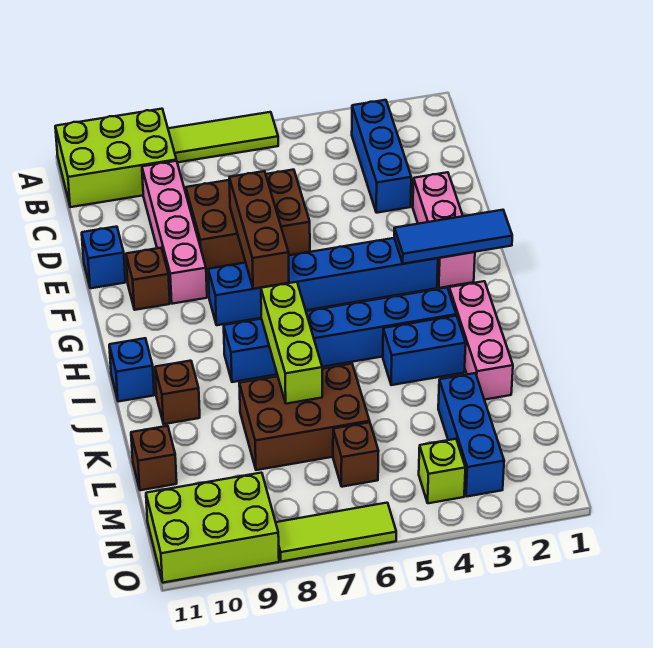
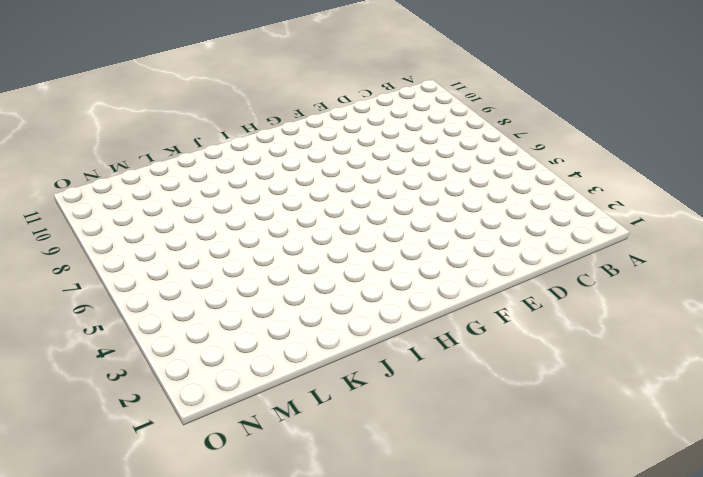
none -> lime tile A6:A8 level 1
none -> lime brick A9:B11 level 1
none -> blue brick B3:D3 level 1

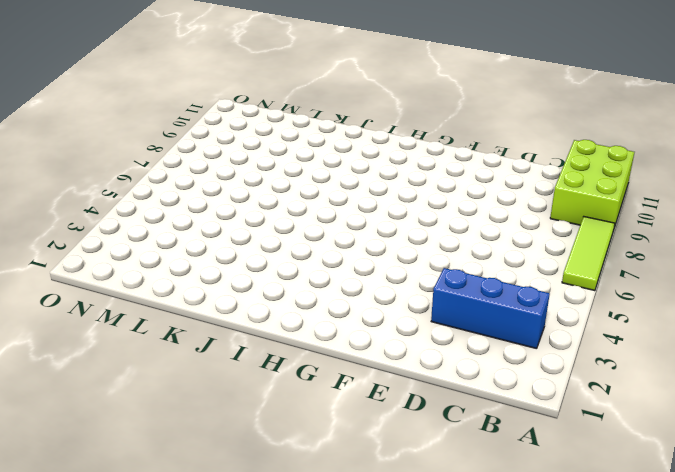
none -> pink brick C9:F9 level 1
none -> brown brick D6:E8 level 1
none -> pink brick E2:G2 level 1

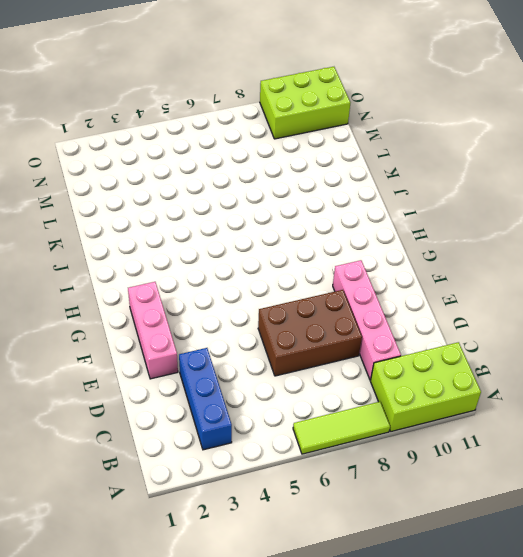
none -> blue brick E11 level 1
none -> brown brick F10 level 1
none -> blue brick G3:G8 level 1

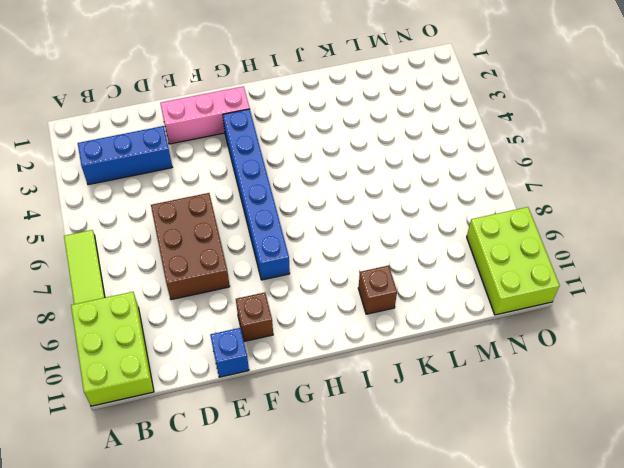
none -> pink brick C9:F9 level 1
none -> pink brick I2:K2 level 1
none -> blue brick I3:I8 level 1

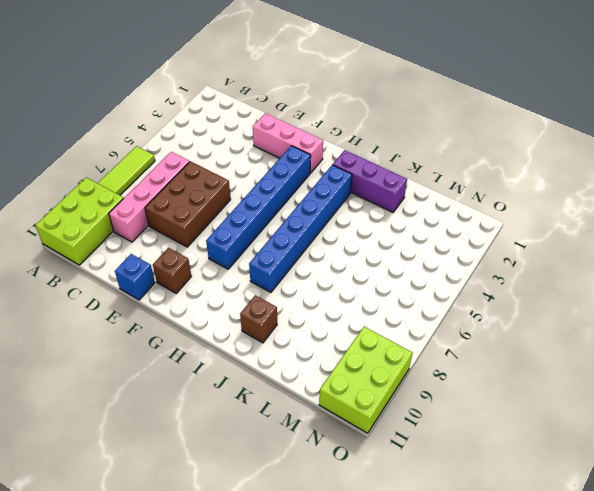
pink brick C6:C9 level 1 -> pink brick C9:F9 level 1
purple brick I2:K2 level 1 -> pink brick I2:K2 level 1
none -> blue brick B3:D3 level 1
none -> blue brick I11 level 1
none -> blue brick J3:J4 level 1

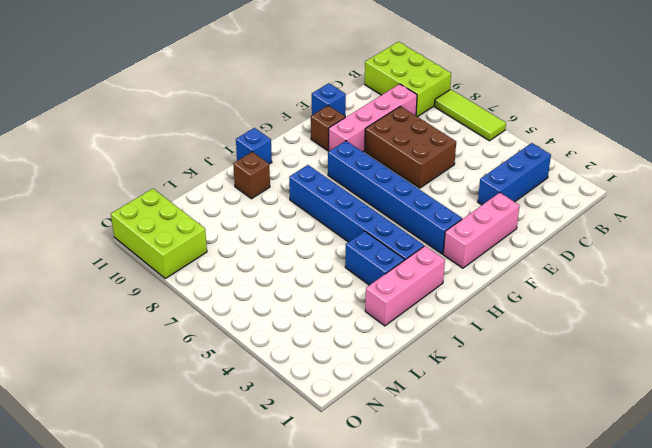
none -> brown brick K6:L8 level 1
none -> blue brick L3:N3 level 1
none -> brown brick L11 level 1

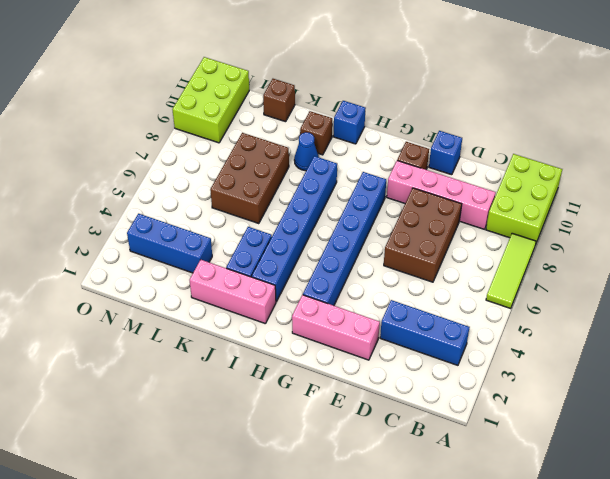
blue cone J9 level 1 -> none
none -> brown brick M6 level 1
none -> lime brick N4 level 1
none -> lime tile O6:O8 level 1

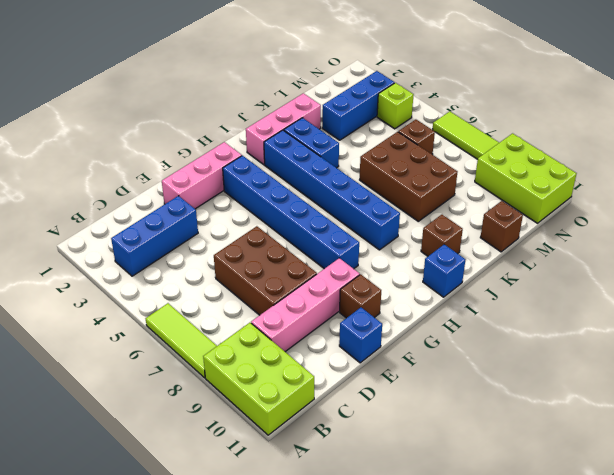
none -> brown brick E7:G7 level 2
none -> blue tile G1:G3 level 2
none -> lime brick I7:K7 level 2

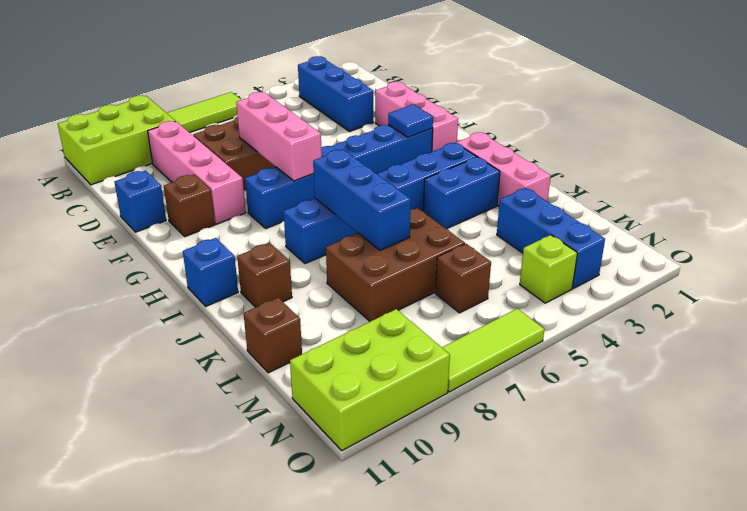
pink brick E7:G7 level 2 -> brown brick E7:G7 level 2
blue tile G3 level 2 -> blue tile G1:G3 level 2
blue brick I7:K7 level 2 -> lime brick I7:K7 level 2

